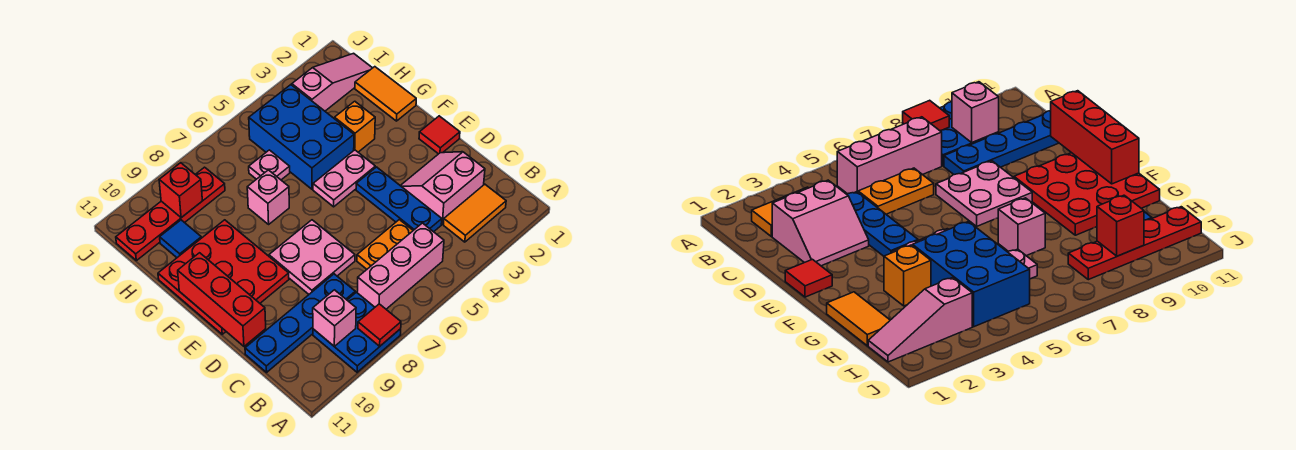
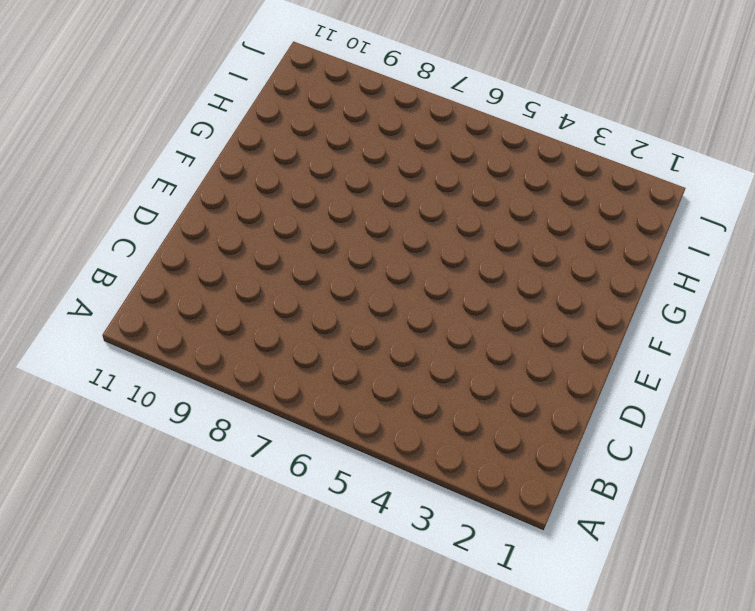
none -> blue plate A8:B9 level 1
none -> orange tile B2:B3 level 1
none -> pink brick B5:B7 level 1

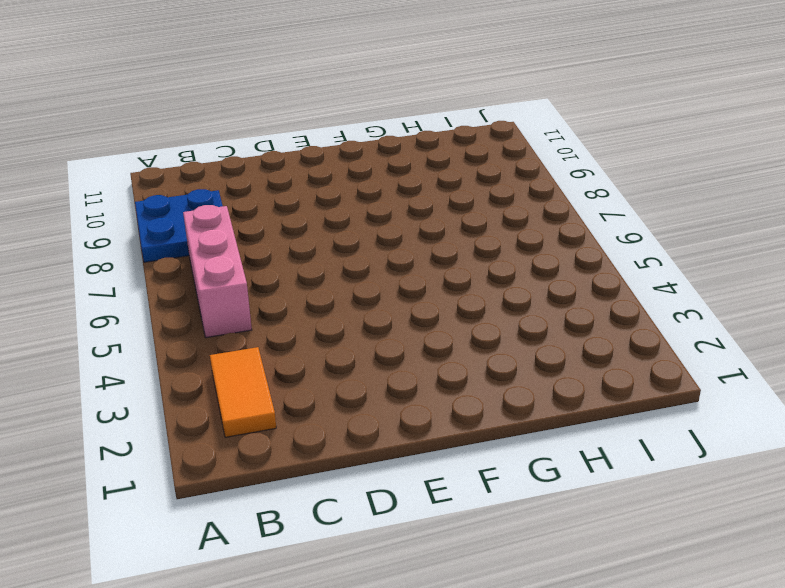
none -> pink slope C2:D3 level 1 top C
none -> blue plate C4:E4 level 1
none -> orange plate C5:C6 level 1

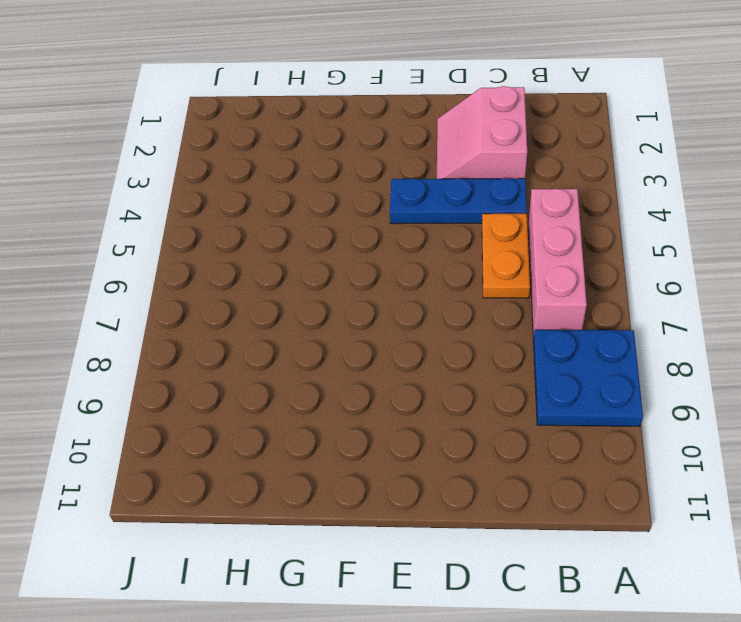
none -> orange tile B2:B3 level 1
none -> blue plate C8:C11 level 1
none -> pink plate D7:E8 level 1

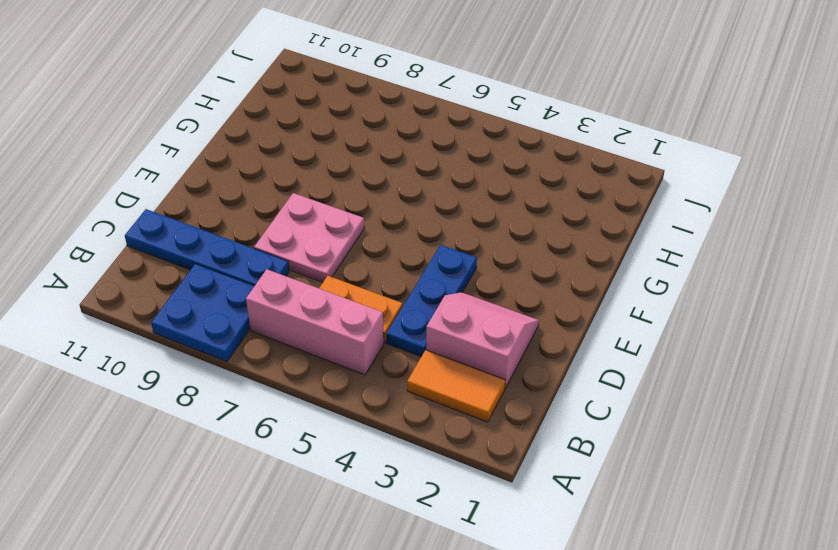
none -> red tile E1 level 1
none -> red plate E9:G11 level 1
none -> pink plate F4:F5 level 1

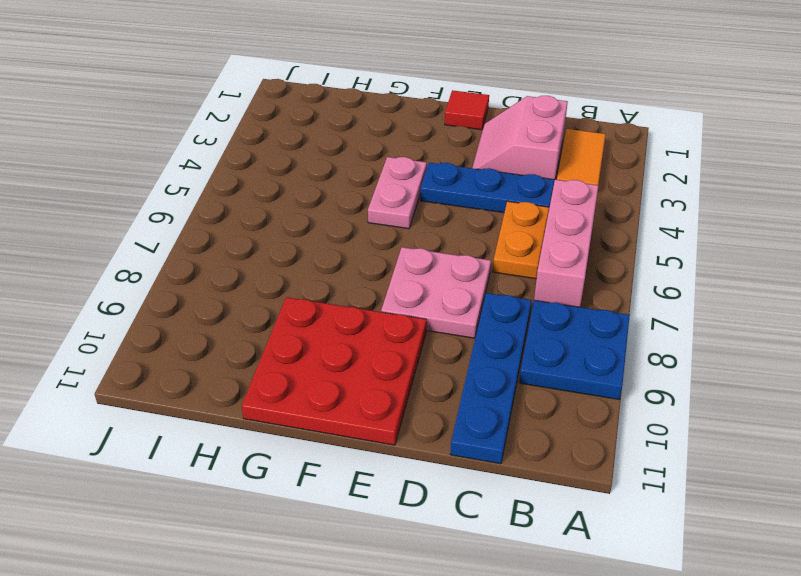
none -> orange tile G1:H1 level 1
none -> orange brick G3 level 1
none -> blue brick G4:I5 level 1

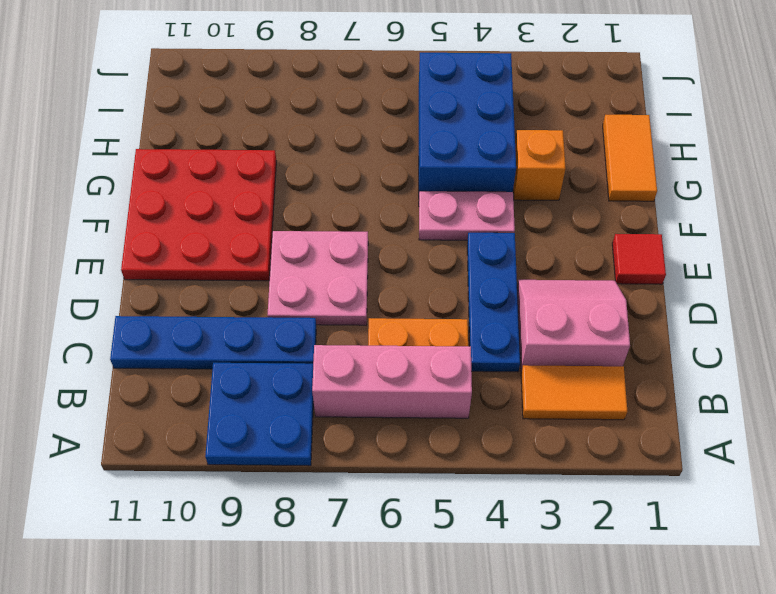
none -> pink brick G7 level 1
none -> pink plate H6 level 1
none -> blue tile H10 level 1

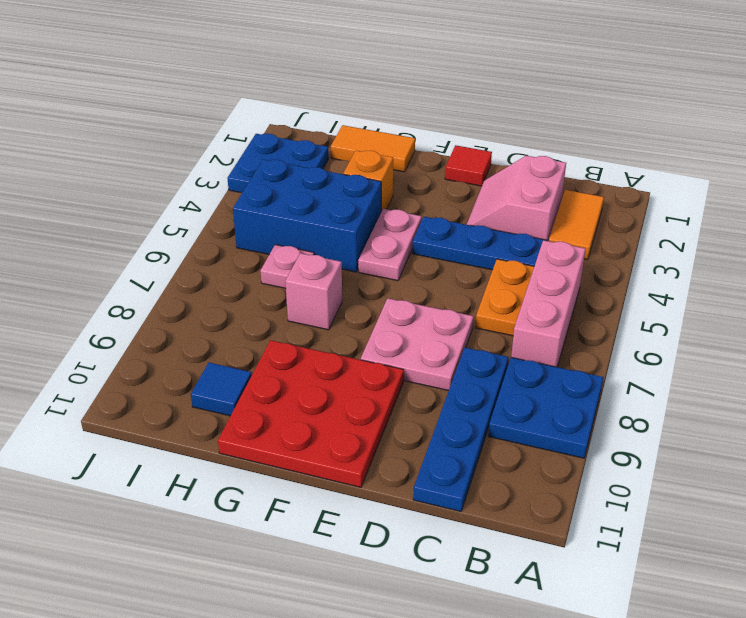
blue plate I2:J3 level 1 -> pink slope I1:I3 level 1 top 3
none -> red plate I8:I11 level 1
none -> red tile A8 level 2
none -> pink brick B9 level 2

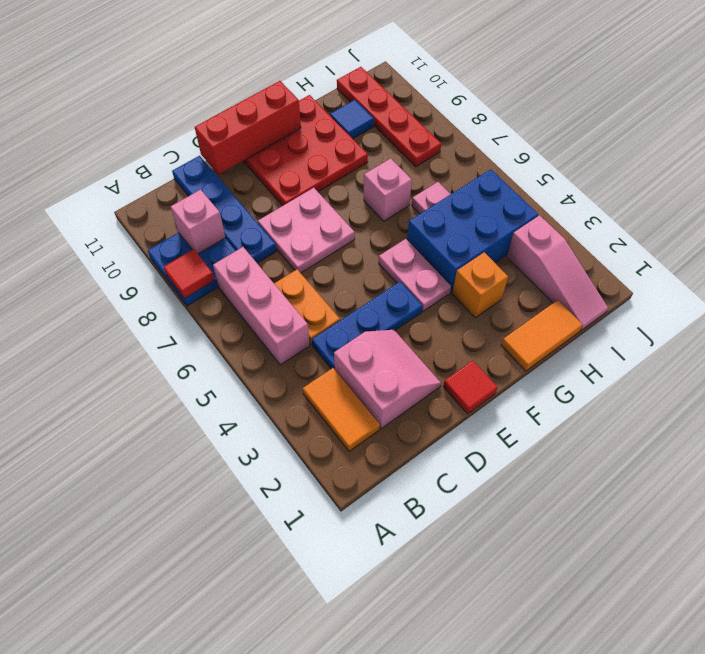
none -> red brick I9 level 2

